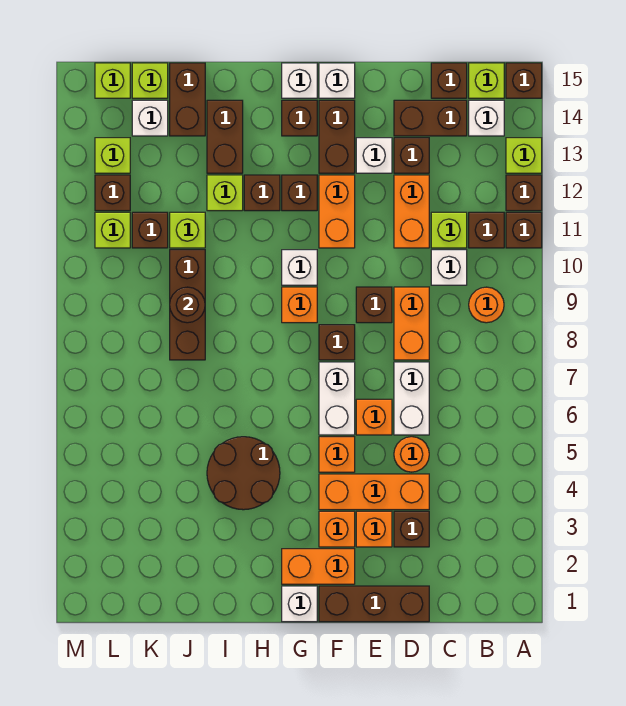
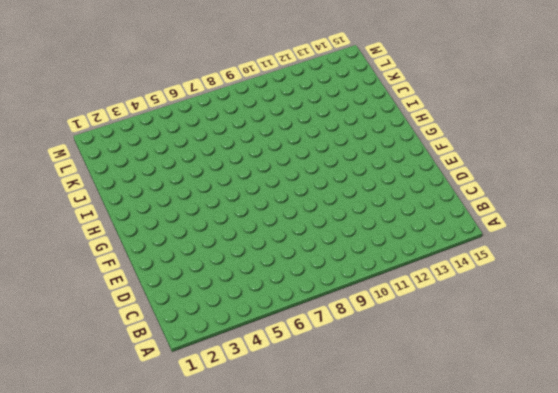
none -> brown brick A11 level 1
none -> brown brick A12 level 1
none -> lime brick A13 level 1
none -> brown brick A15 level 1

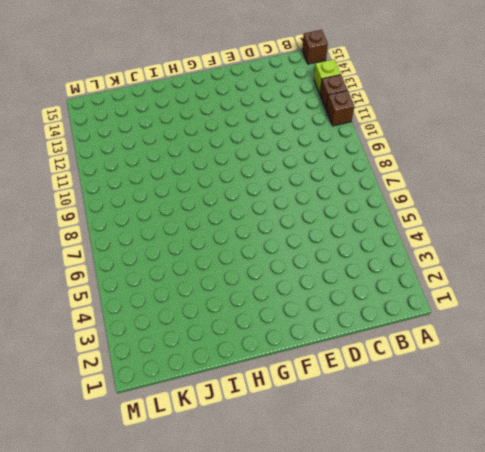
none -> orange round brick B9 level 1
none -> brown brick B11 level 1
none -> white brick B14 level 1
none -> lime brick B15 level 1

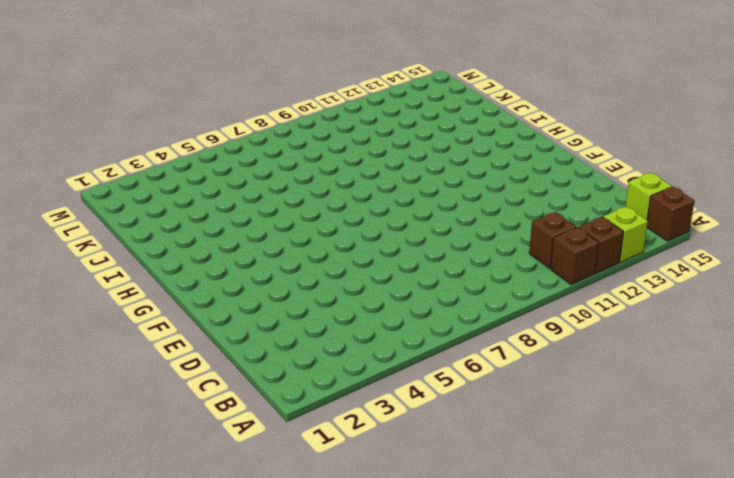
none -> orange round brick B9 level 1
none -> white brick B14 level 1
none -> white brick C10 level 1
none -> lime brick C11 level 1

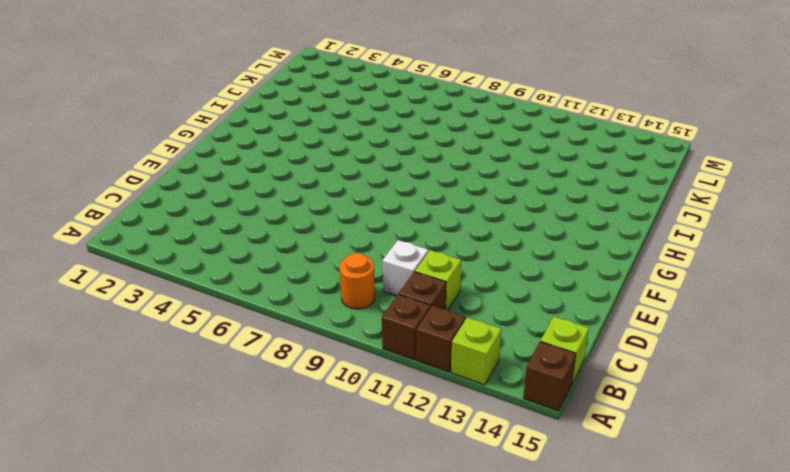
none -> white brick B14 level 1
none -> brown brick C14:D14 level 1
none -> brown brick C15 level 1
none -> brown brick D1:F1 level 1

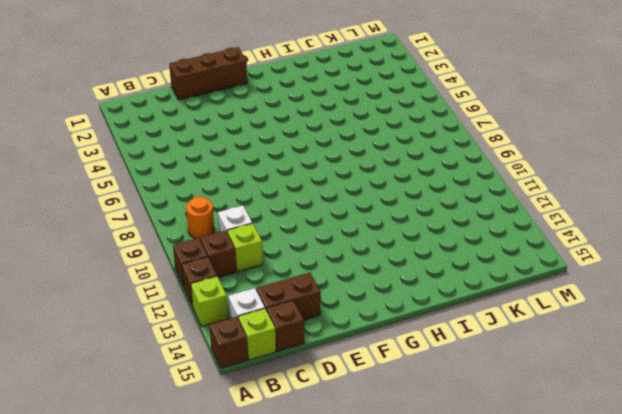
none -> brown brick D3 level 1
none -> orange brick D4:F4 level 1
none -> orange round brick D5 level 1
none -> white brick D6:D7 level 1

